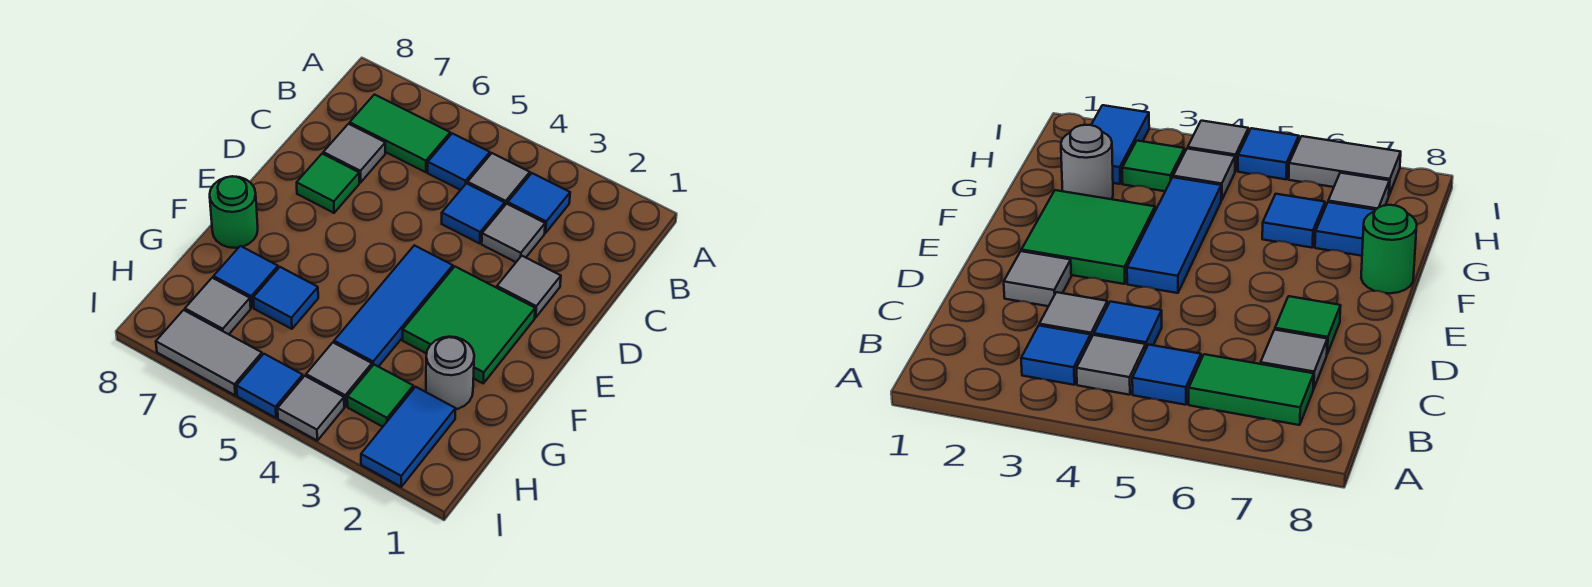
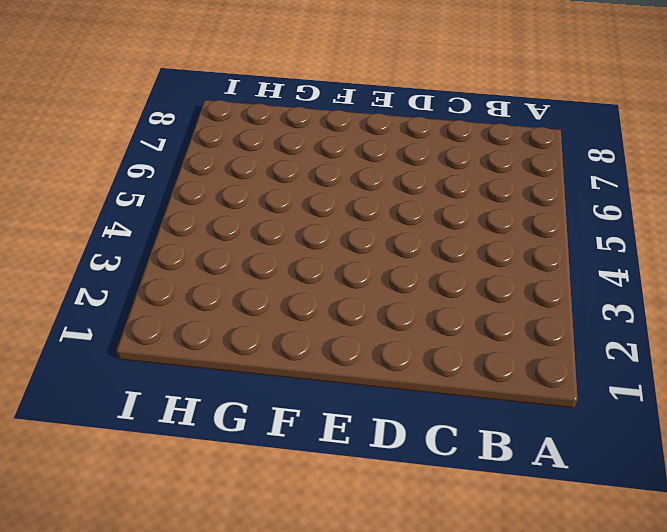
none -> blue tile B3 level 1
none -> grey tile B4 level 1
none -> blue tile B5 level 1

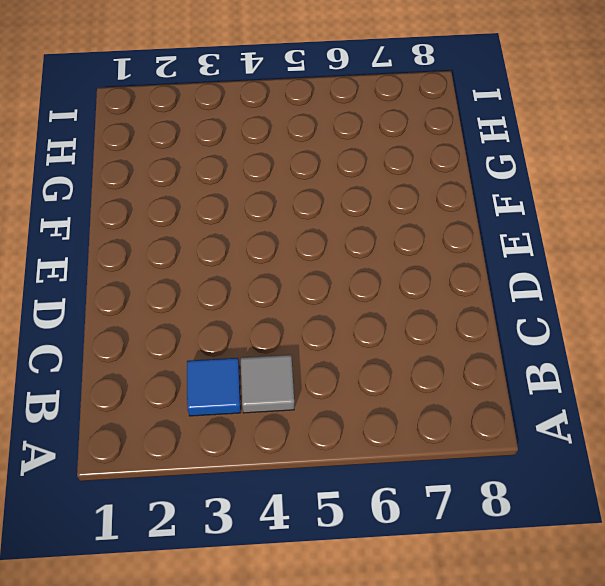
none -> blue tile B5 level 1
none -> green tile B6:B7 level 1
none -> grey tile C3 level 1

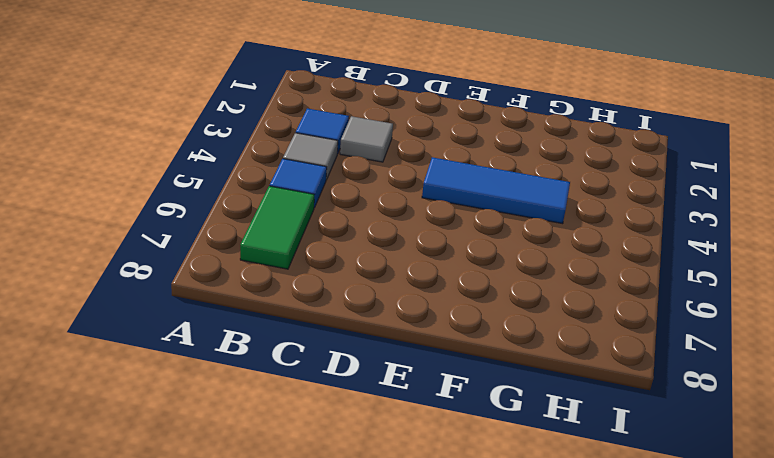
none -> blue tile C4 level 1
none -> grey tile C7 level 1
none -> grey tile D2 level 1

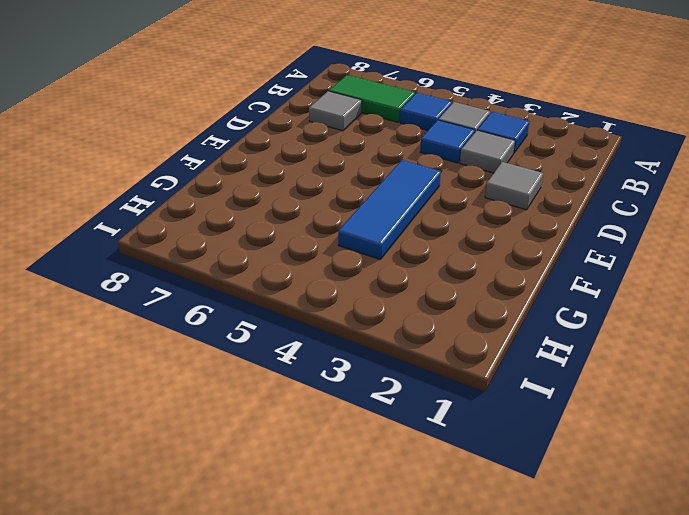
none -> green tile D7 level 1
none -> green tile E2:F3 level 1
none -> green round brick F8 level 1

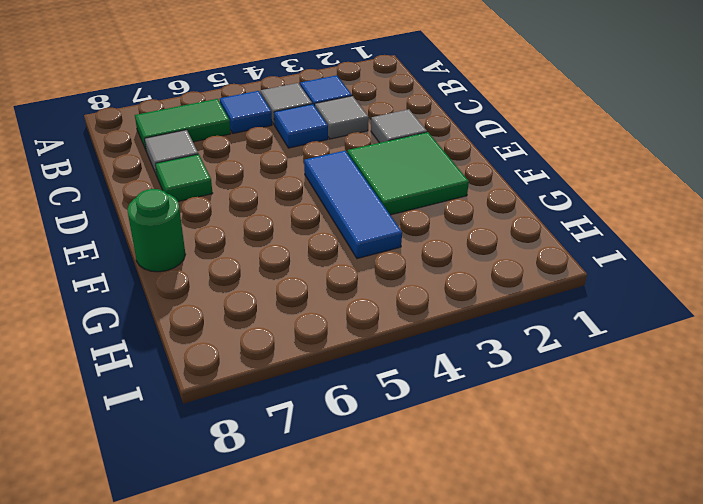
none -> grey round brick G2 level 1
none -> blue tile G6 level 1
none -> blue tile G7 level 1

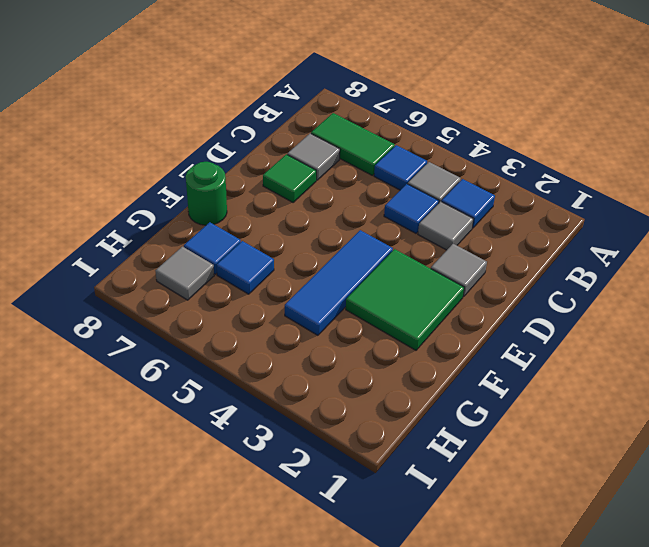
none -> grey round brick G2 level 1
none -> blue tile H2:I2 level 1
none -> green tile H3 level 1

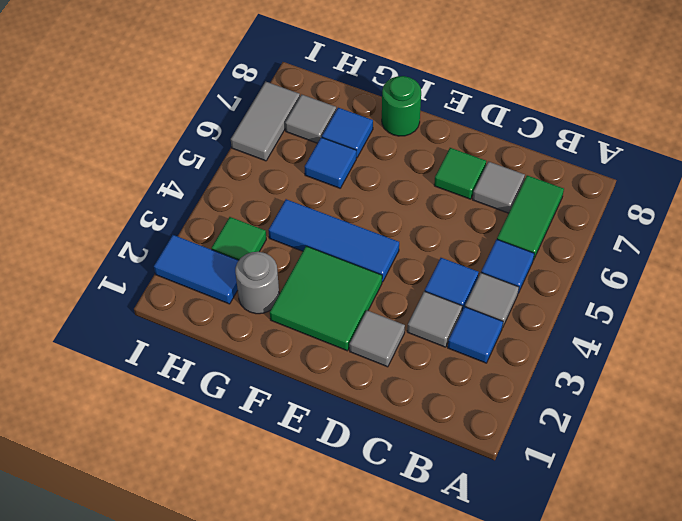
none -> grey tile H4 level 1
none -> grey tile I4 level 1
none -> blue tile I5 level 1

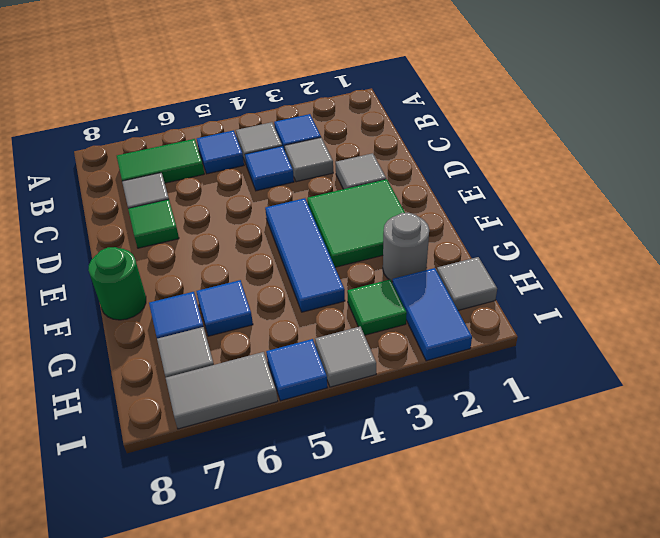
grey tile H1 level 1 -> grey tile H4 level 1

